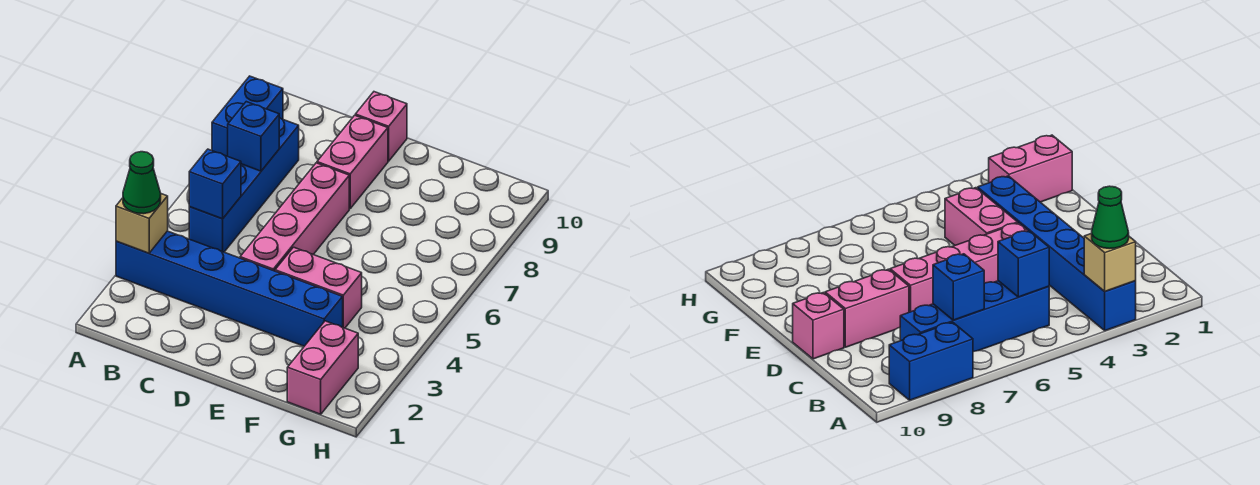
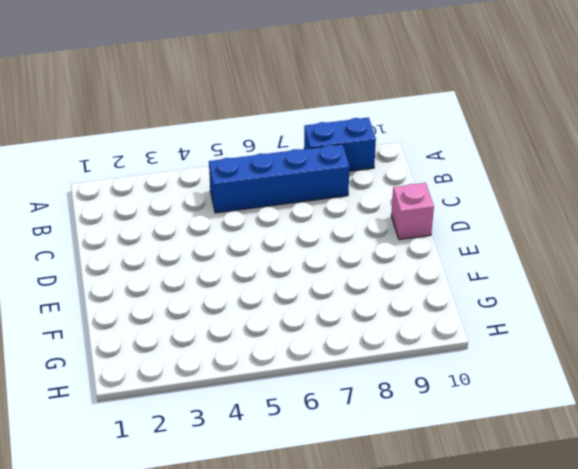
none -> blue brick A3:F3 level 1
none -> pink brick D4:D7 level 1
none -> pink brick D8:D9 level 1

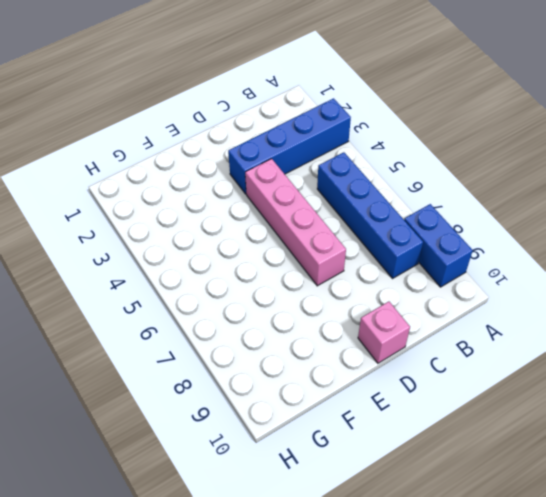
blue brick A3:D3 level 1 -> blue brick A3:F3 level 1
none -> pink brick D8:D9 level 1
none -> pink brick E4:F4 level 1
none -> pink brick G1:G2 level 1

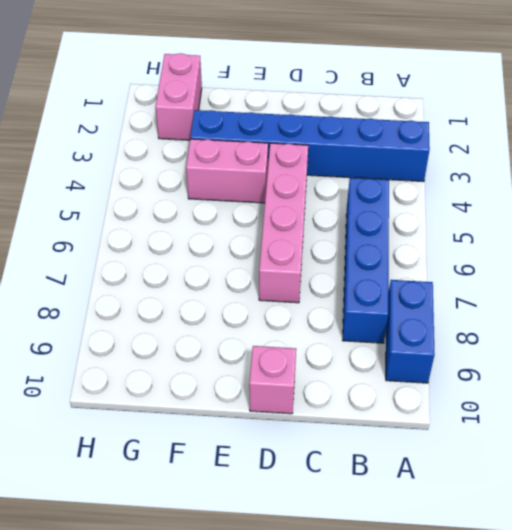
none -> pink brick D8:D9 level 1
none -> tan brick A3 level 2
none -> blue brick B5 level 2

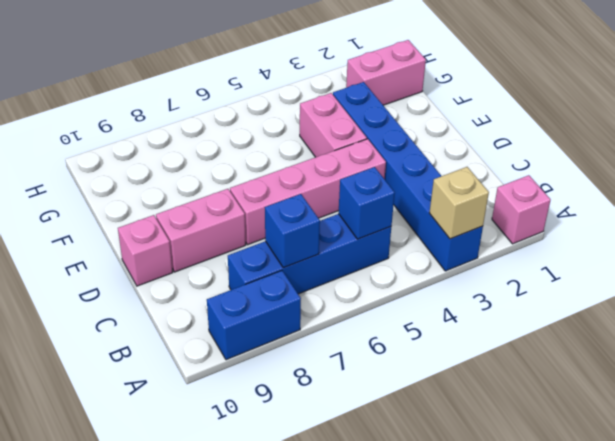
pink brick A1 level 1 -> none
none -> green cone A3 level 3

